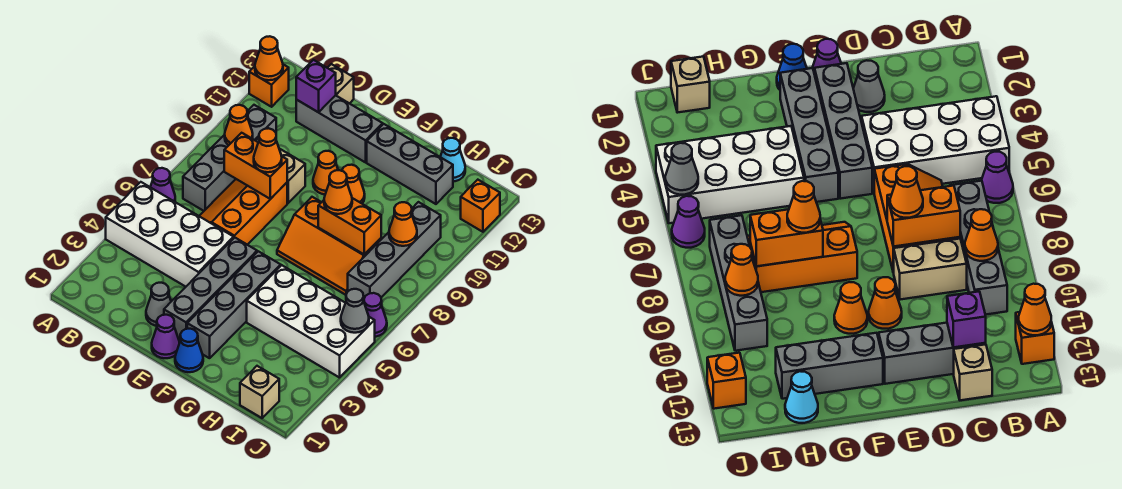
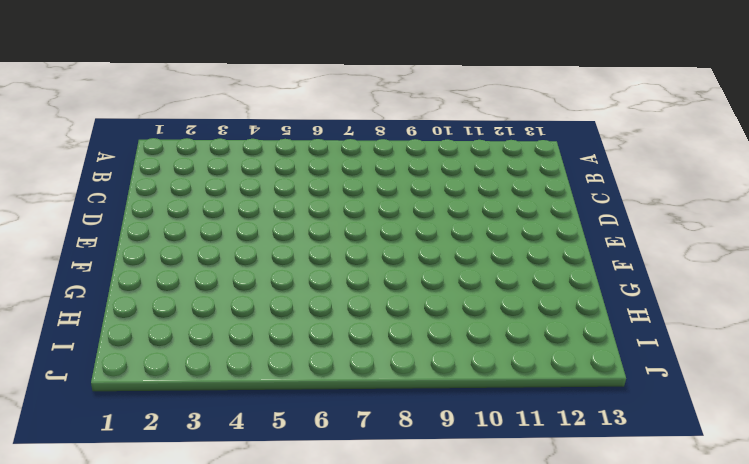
none -> white brick A4:D5 level 1
none -> purple cone A6 level 1
none -> orange brick A12 level 1
none -> grey brick B7:B10 level 1

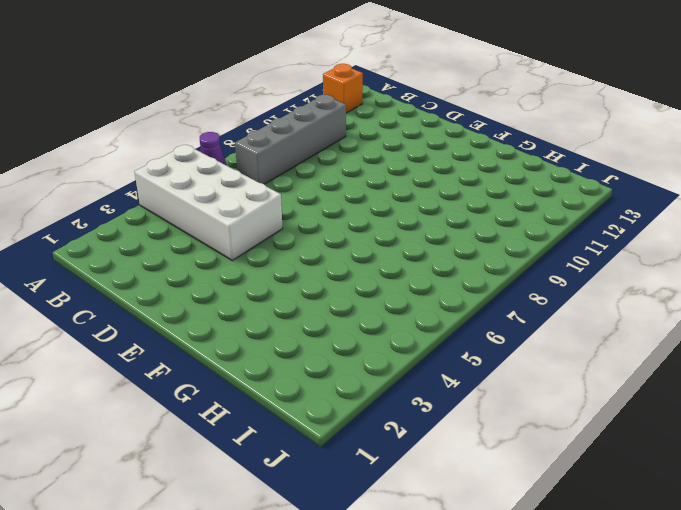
none -> orange slope C6:D8 level 1 top D
none -> tan brick C9:D9 level 1
none -> grey brick C12:E12 level 1
none -> tan brick C13 level 1

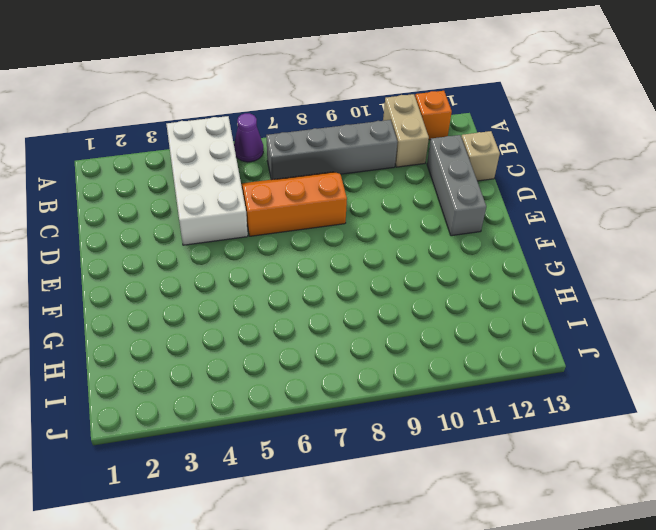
tan brick A11:B11 level 1 -> tan brick C9:D9 level 1
none -> grey cone D2 level 1
none -> purple cone E1 level 1
none -> grey brick E2:E5 level 1
none -> orange cone E10 level 1

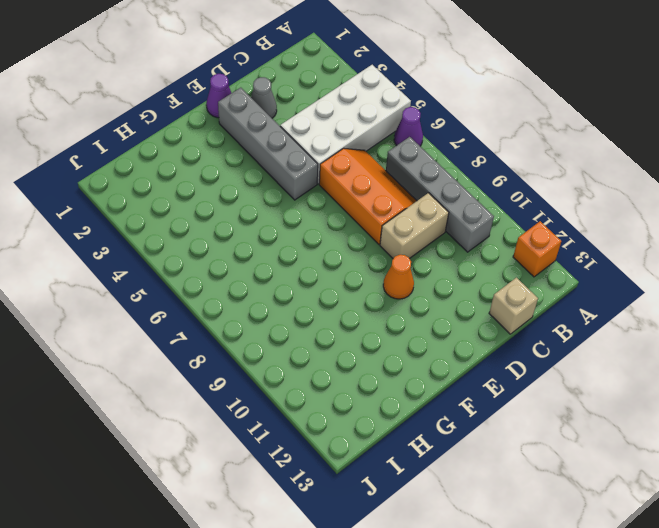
none -> grey brick C12:E12 level 1
none -> blue cone F1 level 1
none -> grey brick F2:F5 level 1
none -> orange slope F7:H8 level 1 top 8

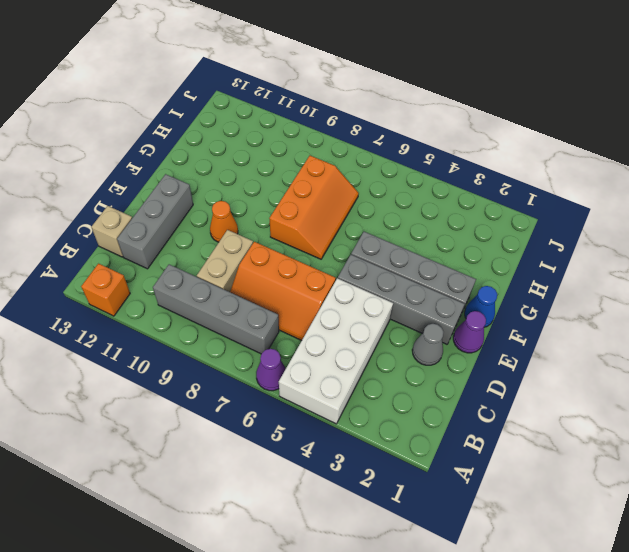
none -> orange cone F10 level 1
none -> grey brick F12:H12 level 1
none -> white brick G4:J5 level 1
none -> cyan cone H13 level 1

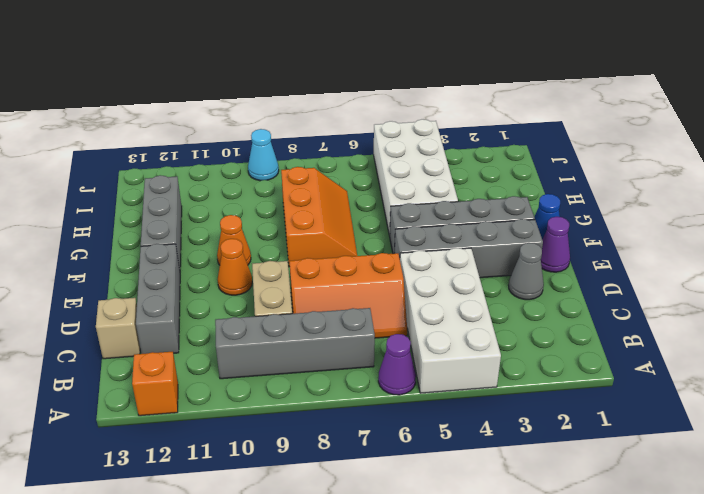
cyan cone J9 level 1 -> cyan cone H13 level 1
none -> tan brick I1 level 1
none -> grey brick I7:I10 level 1
none -> purple cone J6 level 1
none -> orange brick J12 level 1

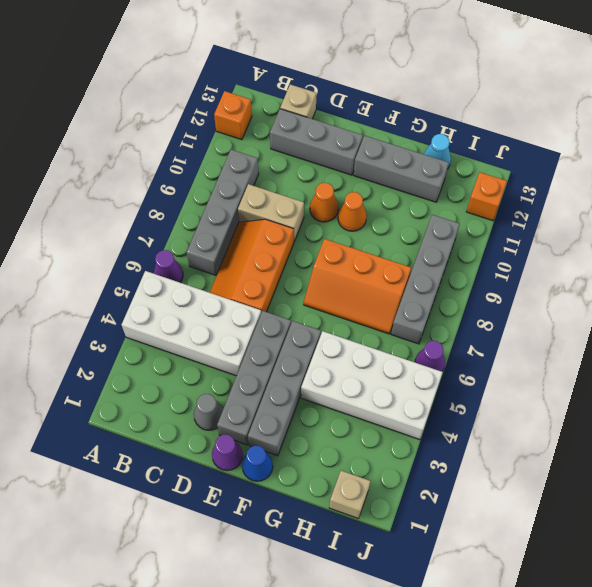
none -> orange cone A12 level 2
none -> orange cone B9 level 2
none -> orange brick C8:D8 level 2
none -> purple brick C12 level 2

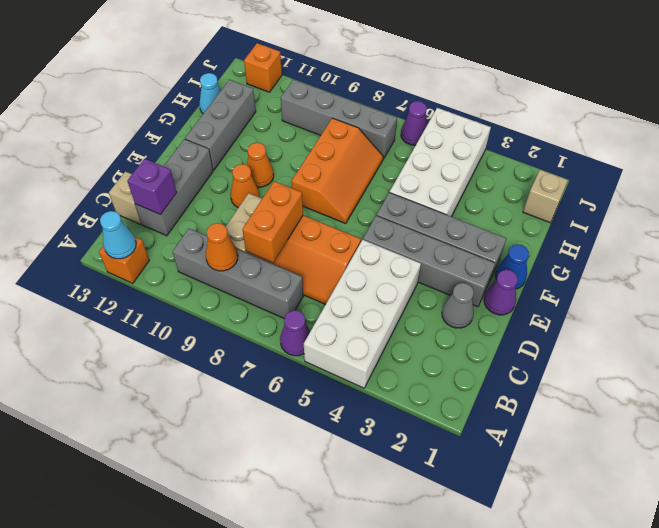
cyan cone A12 level 2 -> orange cone A12 level 2
none -> orange brick G8:H8 level 2
none -> orange cone I9 level 2
none -> grey cone J5 level 2
none -> orange cone D8 level 3

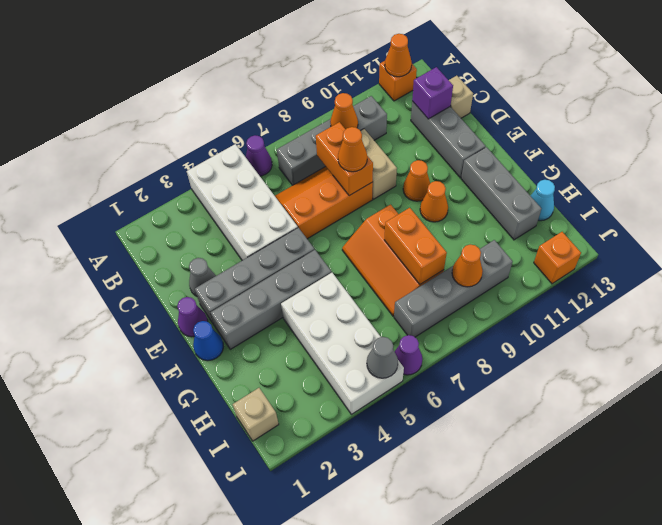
none -> orange cone G8 level 3

